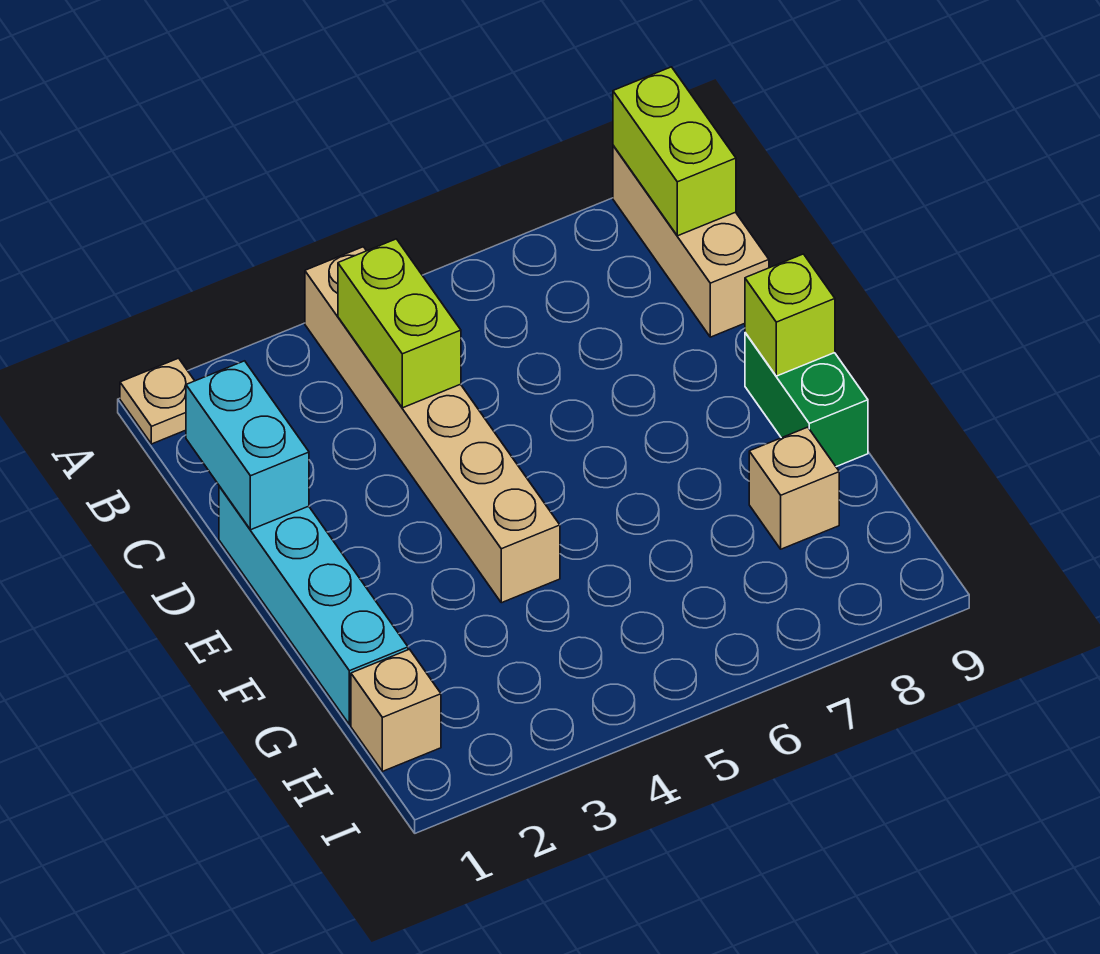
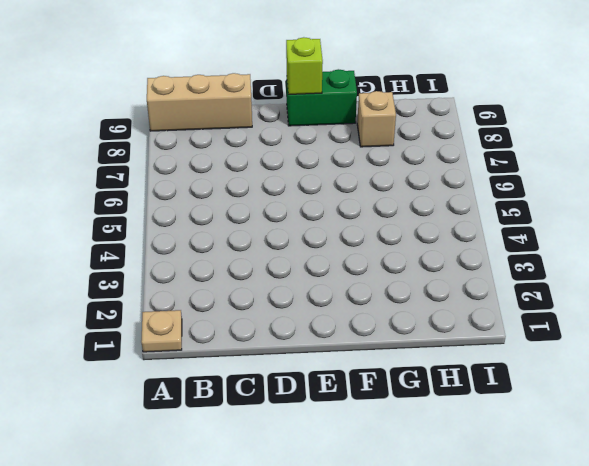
none -> tan brick A4:F4 level 1
none -> cyan brick D1:G1 level 1

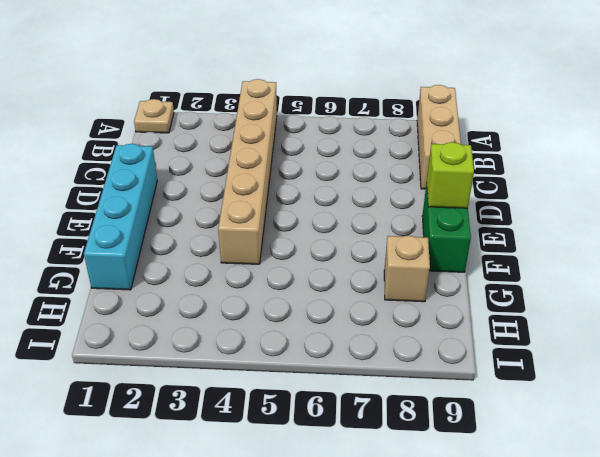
none -> tan brick H1 level 1
none -> lime brick A9:B9 level 2

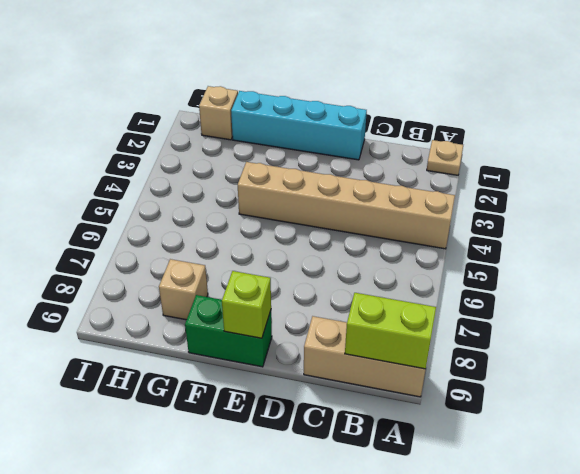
none -> lime brick B4:C4 level 2
none -> cyan brick C1:D1 level 2

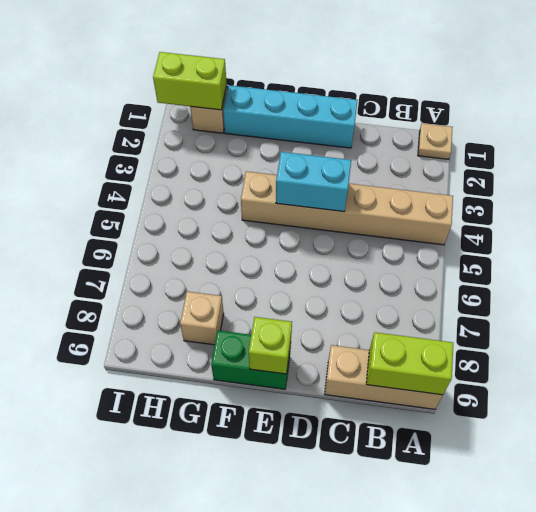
cyan brick D4:E4 level 2 -> cyan brick C1:D1 level 2
lime brick H1:I1 level 2 -> lime brick B4:C4 level 2

